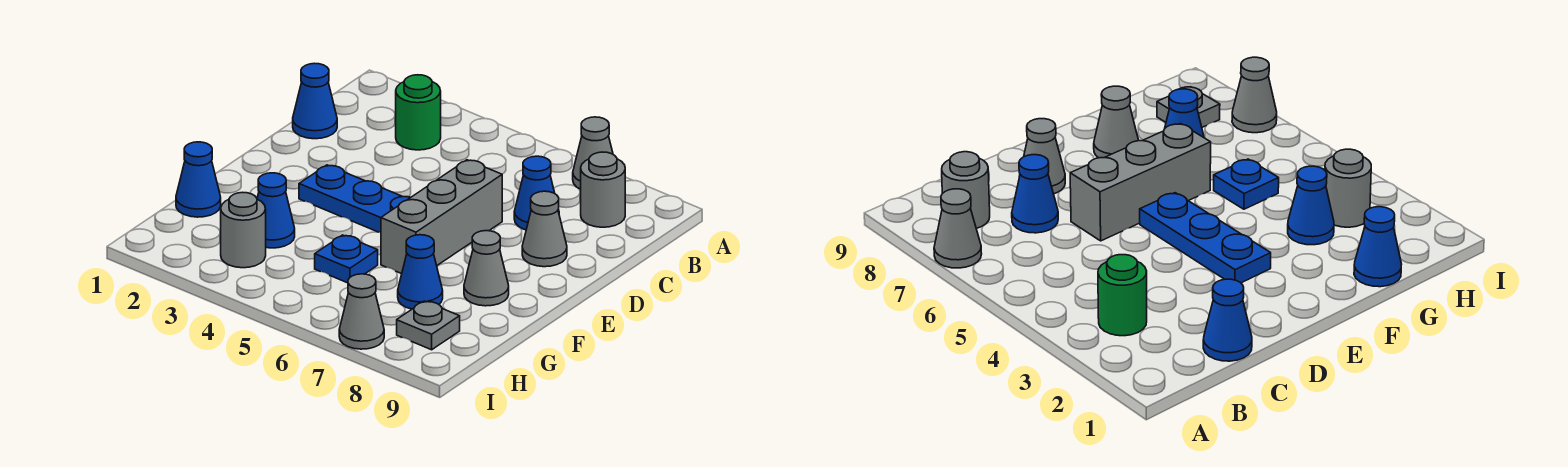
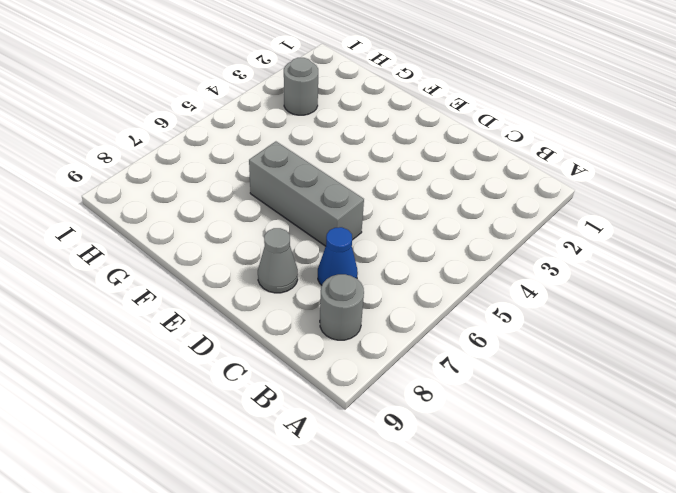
none -> grey cone A7 level 1
none -> green round brick B3 level 1
none -> blue cone C1 level 1

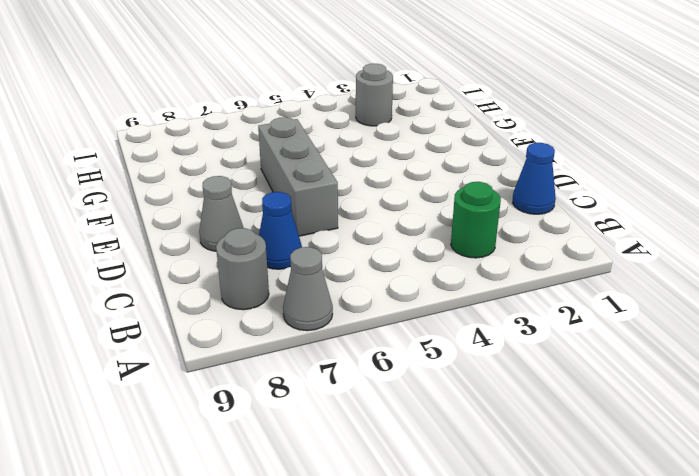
none -> blue plate E3:E5 level 1
none -> grey cone F8 level 1
none -> blue cone G1 level 1

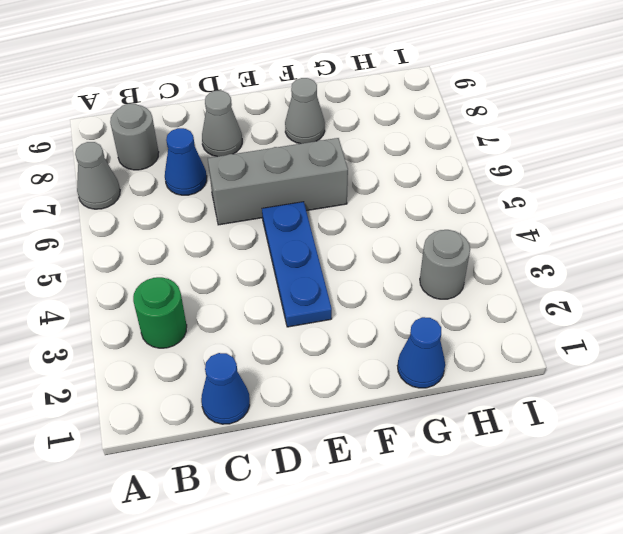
none -> blue cone G3 level 1
none -> blue plate G5 level 1
none -> blue cone G7 level 1

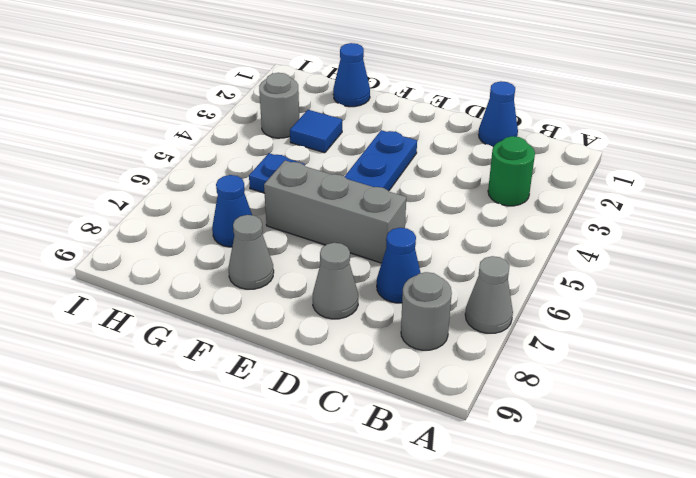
blue tile G3 level 1 -> blue cone G3 level 1
none -> grey plate H8 level 1
none -> grey cone I7 level 1

